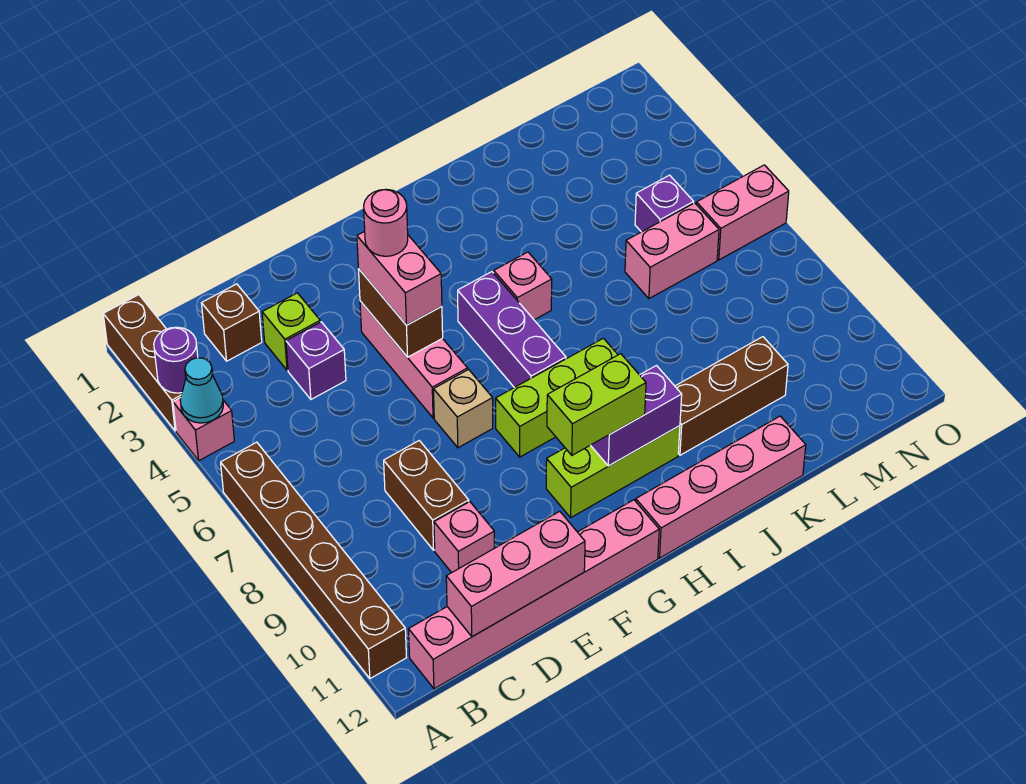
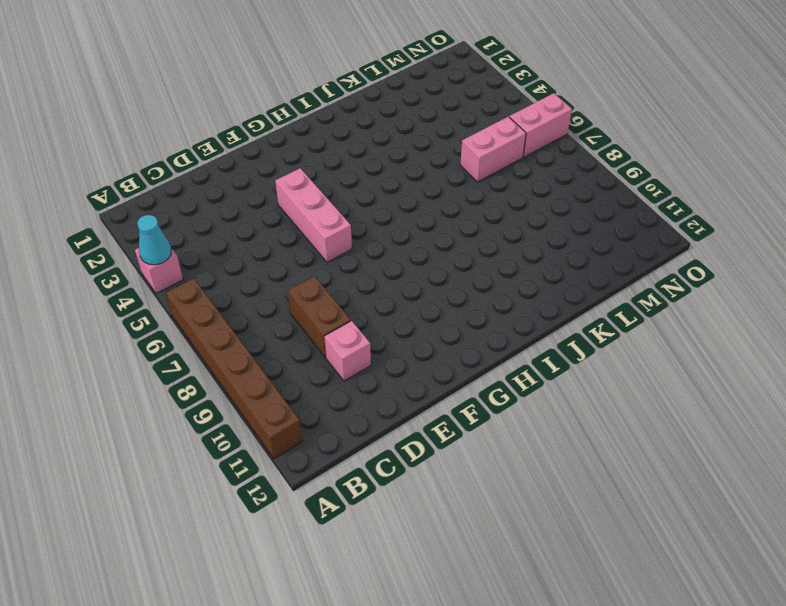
none -> brown brick A1:A3 level 1
none -> pink brick B12:G12 level 1
none -> brown brick C2 level 1

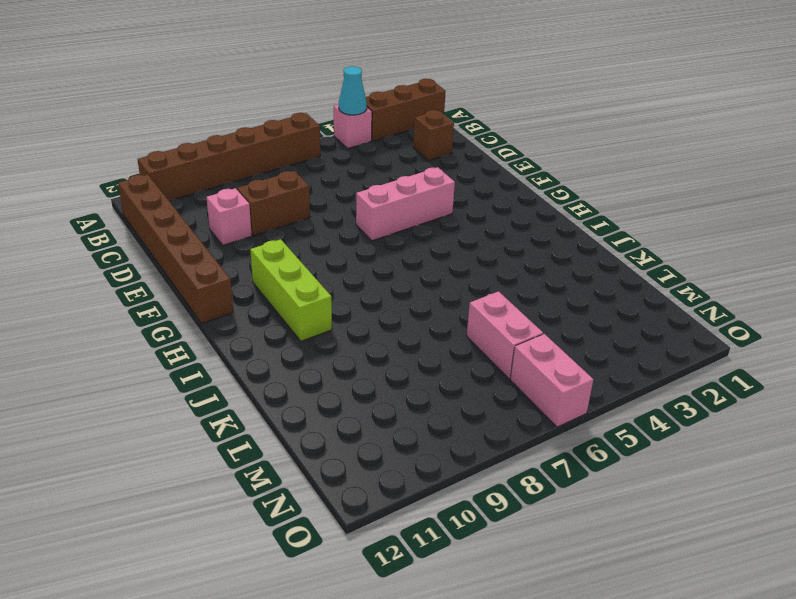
brown brick B12:G12 level 1 -> pink brick B12:G12 level 1
none -> lime brick D3 level 1
none -> purple brick D4 level 1
none -> tan brick F7 level 1

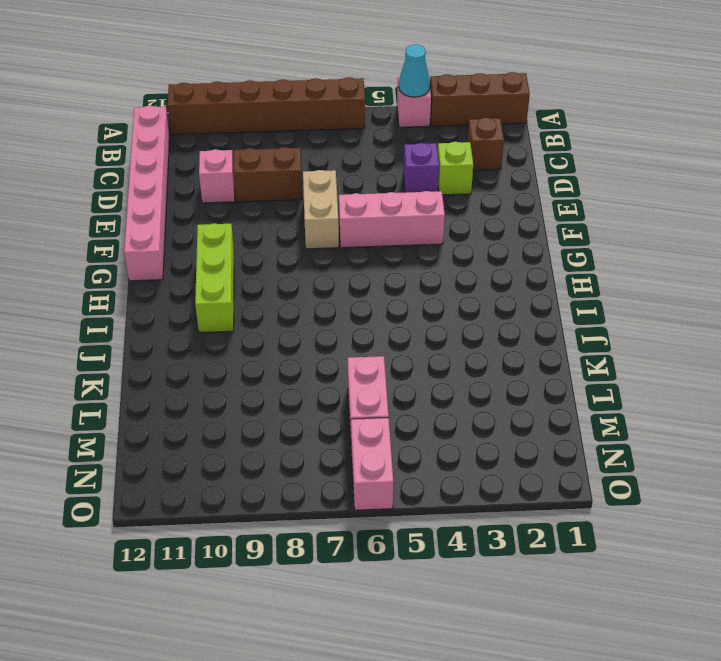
tan brick E7:F7 level 1 -> tan brick F7 level 1
none -> lime brick G8:I8 level 1
none -> purple brick H5:H7 level 1
none -> pink brick H12:K12 level 1

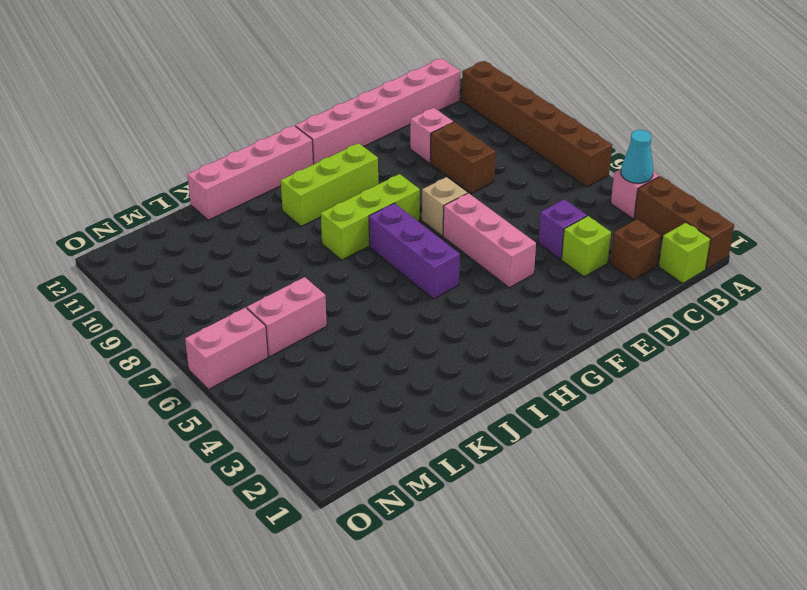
lime brick B1 level 1 -> none
none -> pink brick I5 level 1
none -> brown brick J10:L10 level 1
none -> purple brick M5 level 1

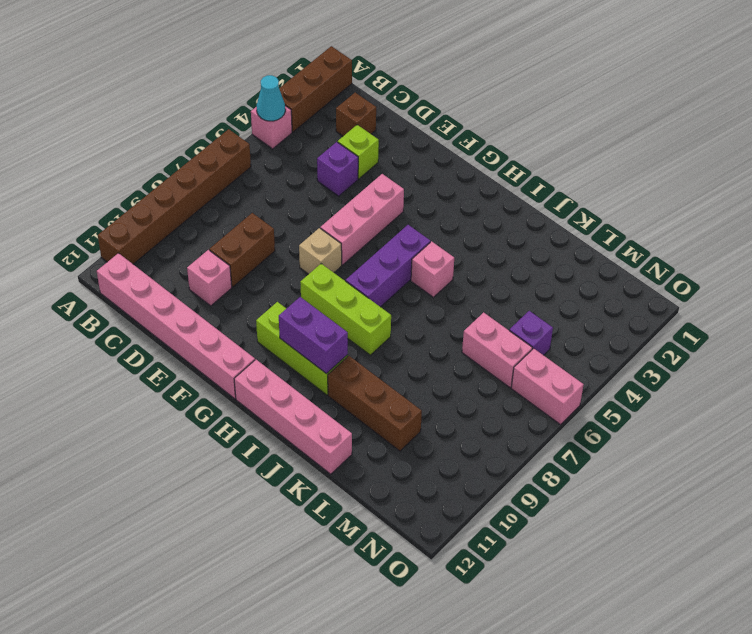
none -> purple round brick A3 level 2
none -> pink brick C12:E12 level 2
none -> brown brick F4:F5 level 2

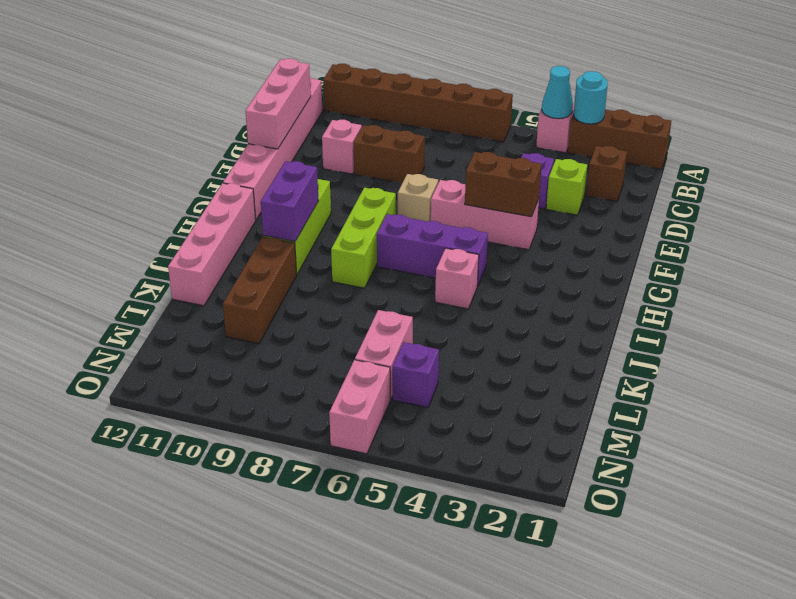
cyan round brick A3 level 2 -> purple round brick A3 level 2
none -> pink brick F4:F5 level 3
none -> lime brick G10:H10 level 3
none -> pink round brick F4 level 4

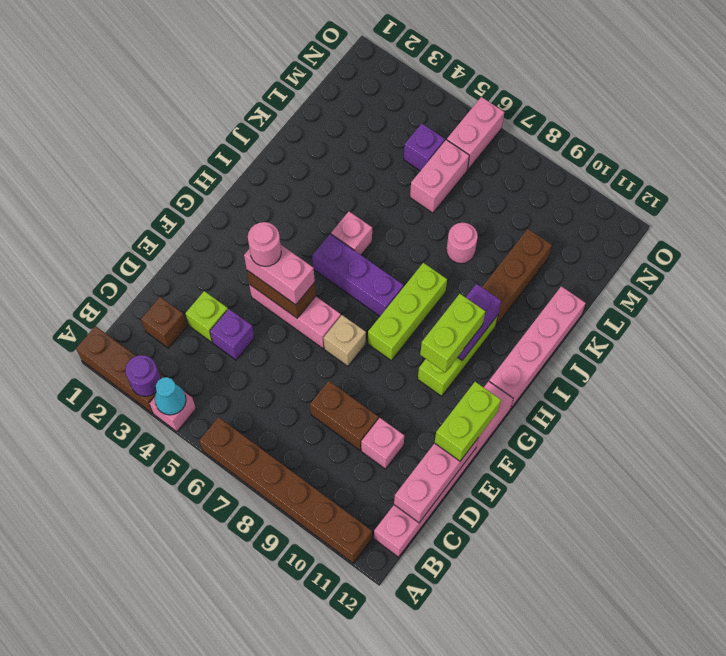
lime brick E12:F12 level 3 -> none
pink round brick K8 level 1 -> none

